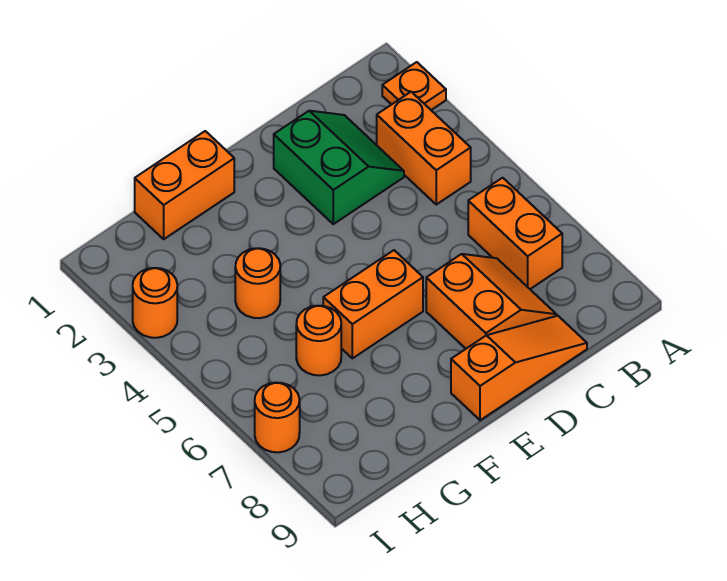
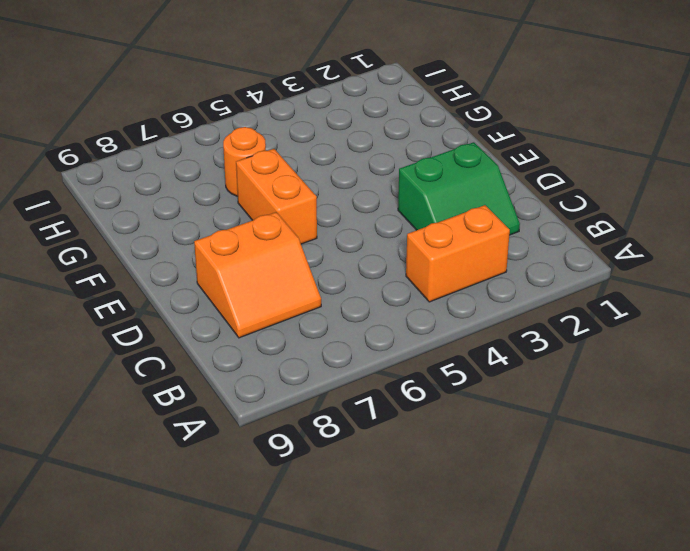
none -> orange plate A2 level 1
none -> orange brick B6:B7 level 1
none -> orange slope C9:E9 level 1 top E

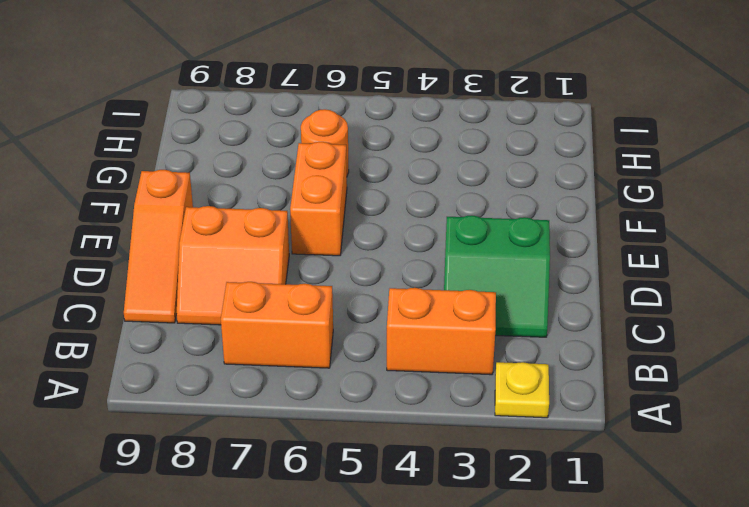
yellow plate A2 level 1 -> orange plate A2 level 1
none -> orange brick F1:G1 level 1
none -> orange round brick G4 level 1
none -> orange round brick I3 level 1

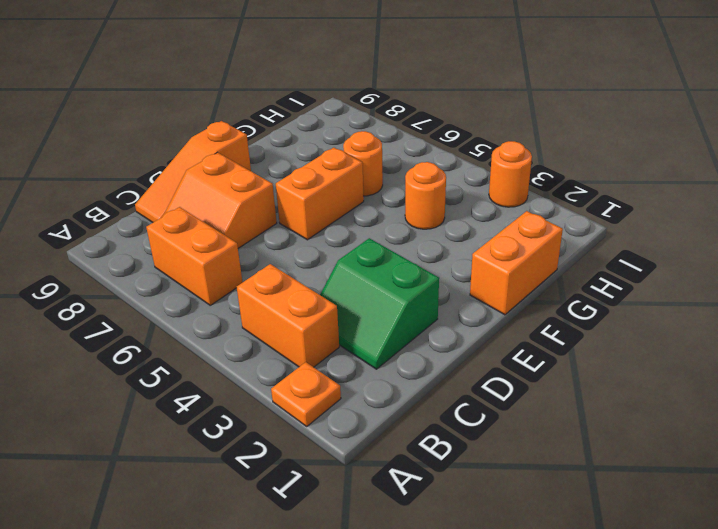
none -> orange round brick I7 level 1

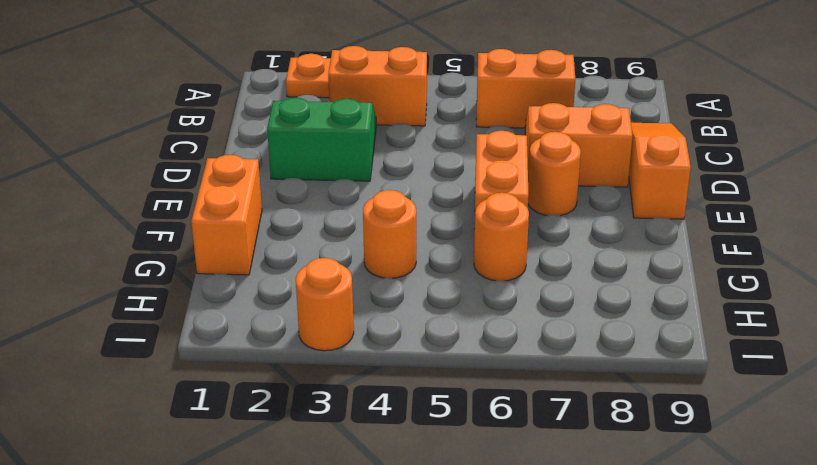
orange round brick E7 level 1 -> orange round brick I7 level 1

